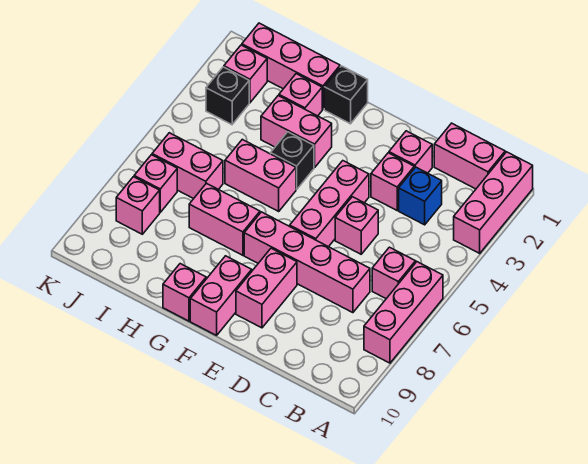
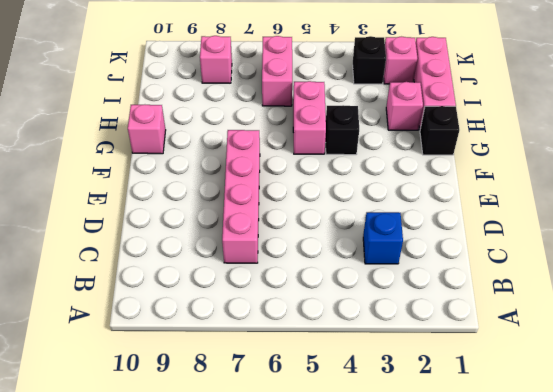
none -> pink brick A1:A3 level 1
none -> pink brick A6:A8 level 1
none -> pink brick B1:C1 level 1

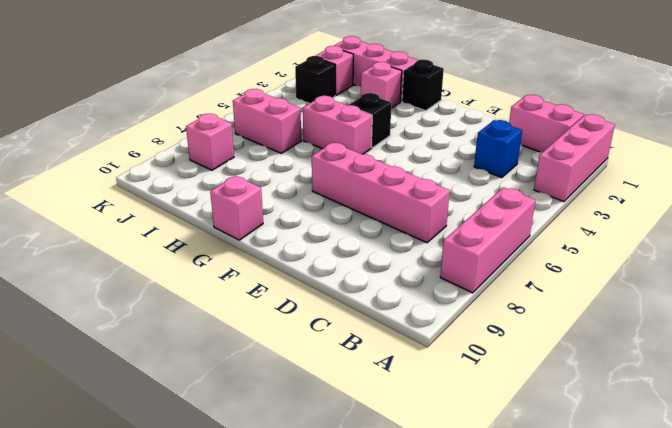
none -> pink brick B6 level 1
none -> pink brick D2 level 1
none -> pink brick D3 level 1

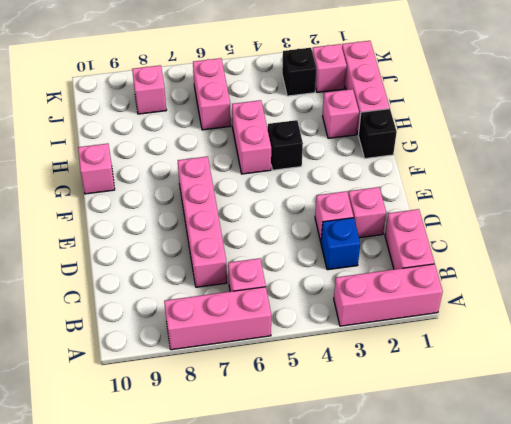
none -> pink brick D5 level 1
none -> pink brick E4:E6 level 1
none -> pink brick E8:E9 level 1

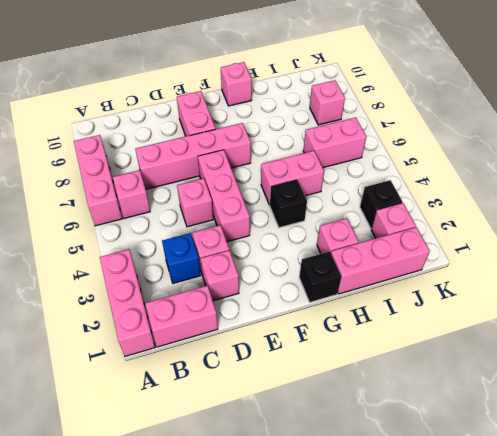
none -> pink brick F9:F10 level 1
none -> pink brick G3:H3 level 1
none -> pink brick G7:H7 level 1

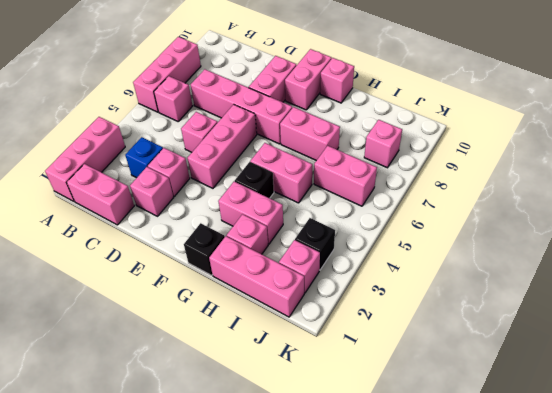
none -> pink brick J7 level 1

